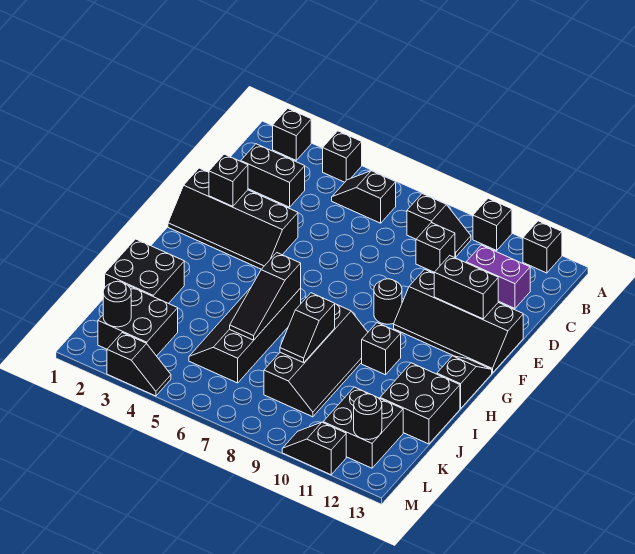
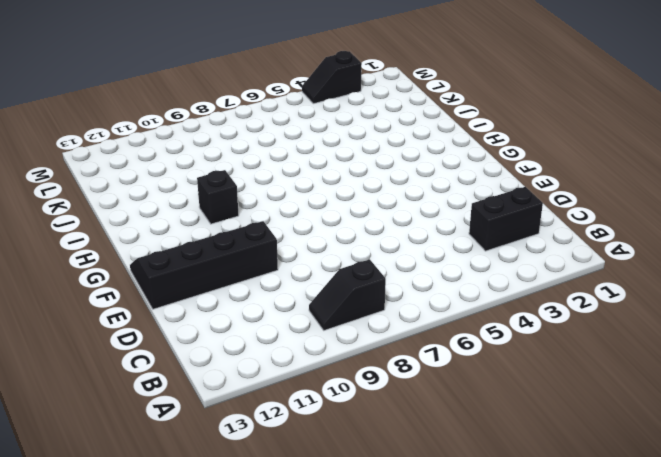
none -> black brick A2 level 1
none -> black brick A4 level 1
none -> black brick A10 level 1

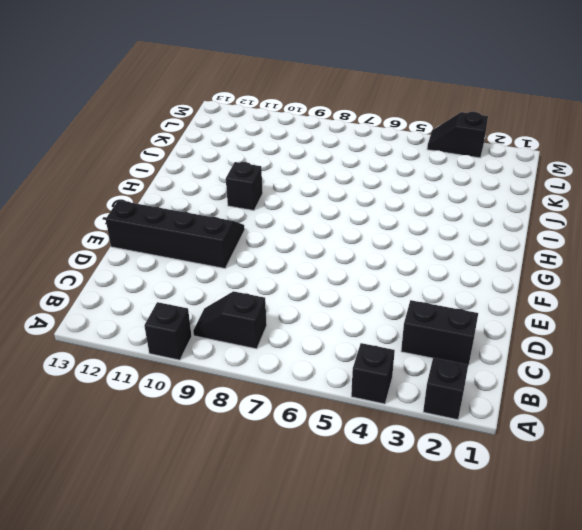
none -> black brick A12 level 1
none -> black slope B5:B6 level 1 top 6
none -> black brick C9 level 1

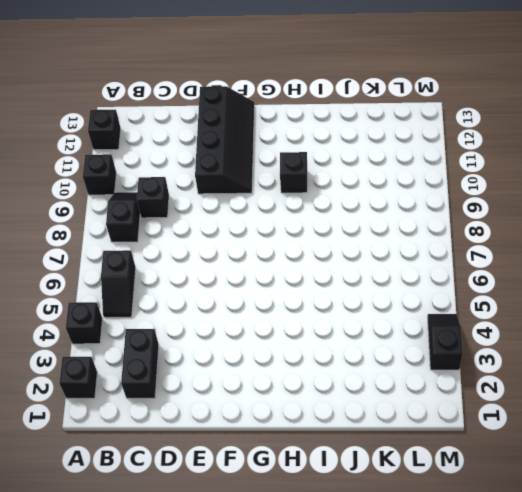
none -> purple brick C11:C12 level 1
none -> black slope E1:F4 level 1 top E
none -> black round brick F9 level 1

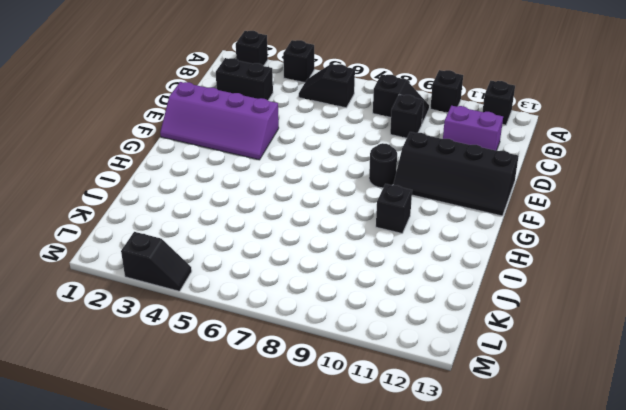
purple slope E1:F4 level 1 top E -> black slope E1:F4 level 1 top E
none -> black slope G13:H13 level 1 top H
none -> black slope H5:K6 level 1 top 6
none -> black slope H8:K9 level 1 top 8

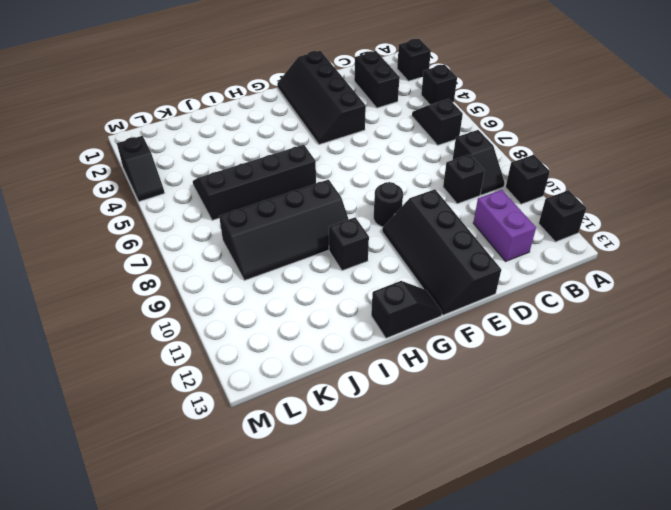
none -> black brick I1:J2 level 1
none -> black brick I12:J13 level 1
none -> black brick K2:L3 level 1

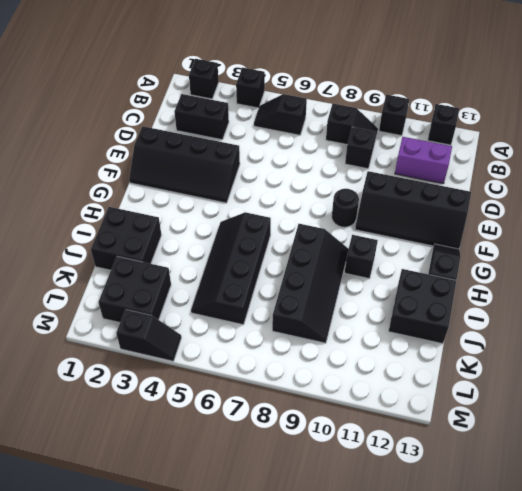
none -> black brick K11:L12 level 1
none -> black slope M10:M11 level 1 top 11
none -> black brick E2 level 2

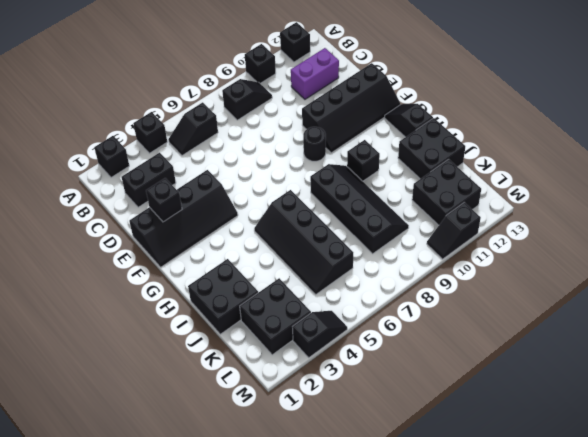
none -> black brick C9 level 1
none -> black brick E11:E12 level 2
none -> black slope H6:J6 level 2 top H

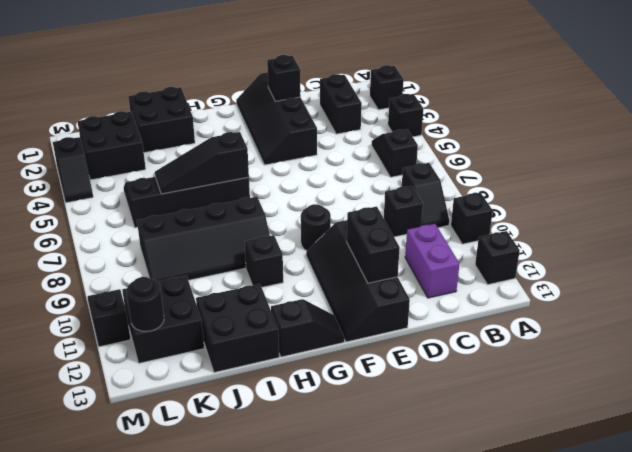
none -> black slope I8:J8 level 2 top I
none -> black round brick L2 level 2

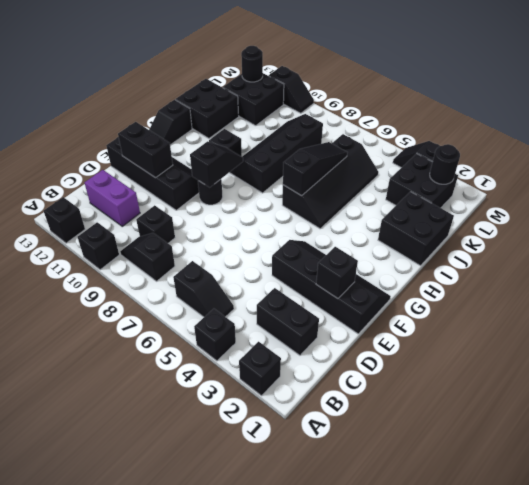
black slope F9:G9 level 2 top F -> black slope I8:J8 level 2 top I

